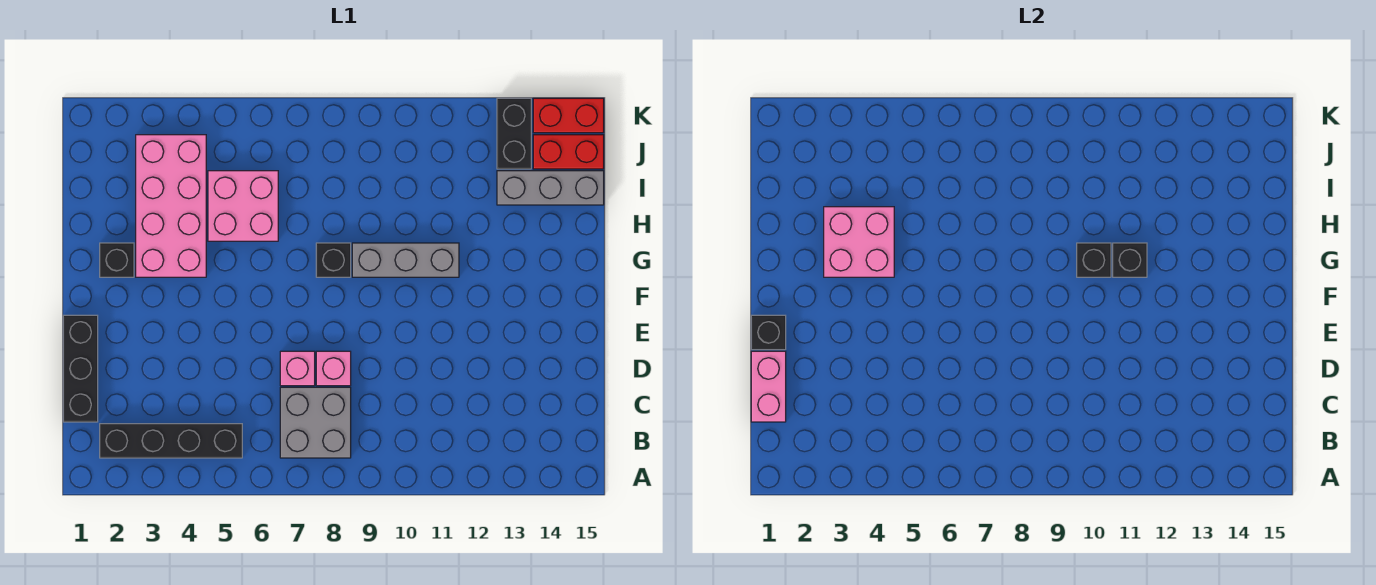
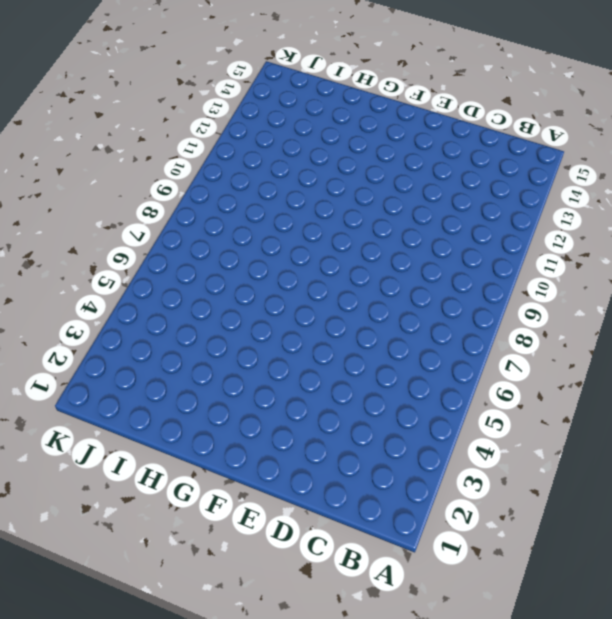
none -> black brick B2:B5 level 1
none -> grey brick B7:C8 level 1
none -> black brick C1:E1 level 1

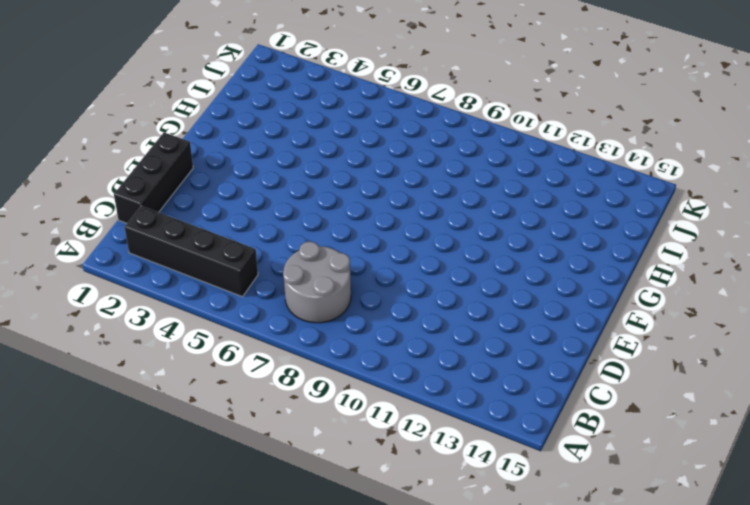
grey round brick B7:C8 level 1 -> grey brick B7:C8 level 1
none -> pink brick D7 level 1
none -> pink brick D8 level 1
none -> black brick G2 level 1

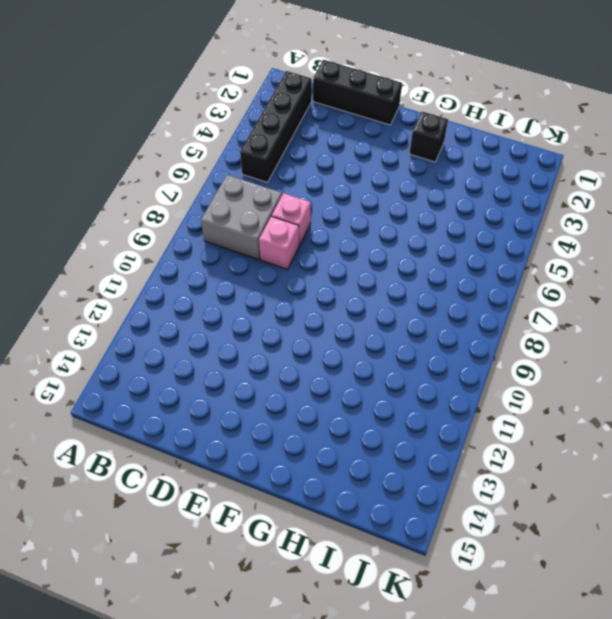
none -> pink brick G3:J4 level 1
none -> black brick G8 level 1
none -> grey brick G9:G11 level 1

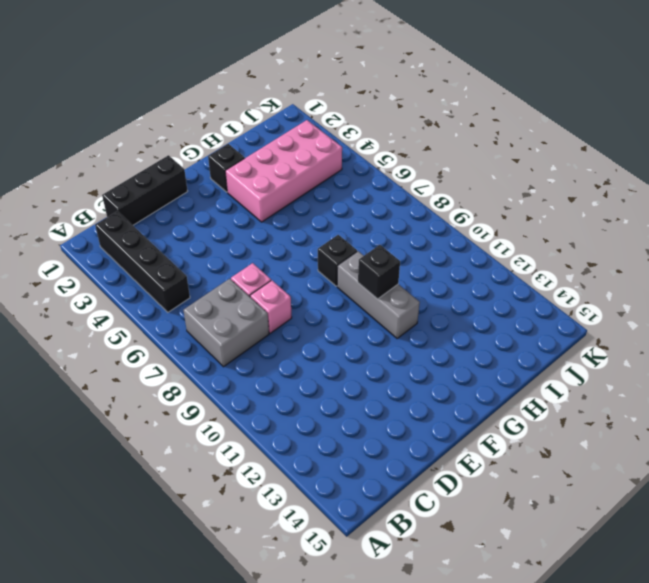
none -> pink brick H5:I6 level 1
none -> grey brick I13:I15 level 1
none -> black brick J13:K13 level 1

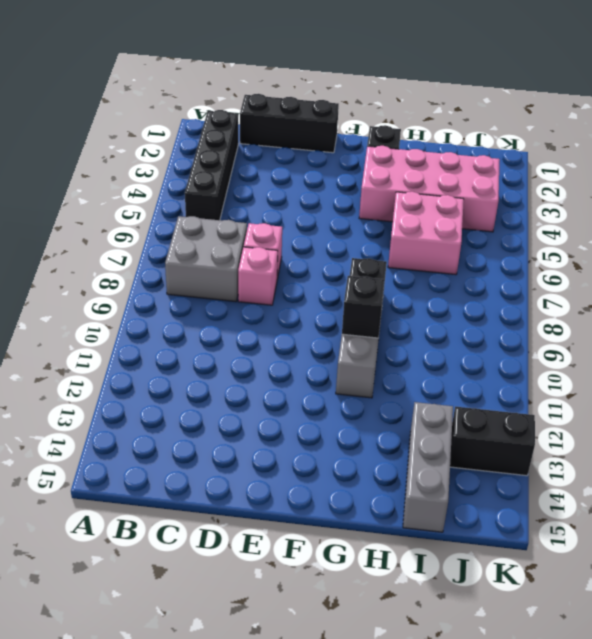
none -> red brick J14:J15 level 1
none -> red brick K14:K15 level 1
none -> pink brick C1:D1 level 2

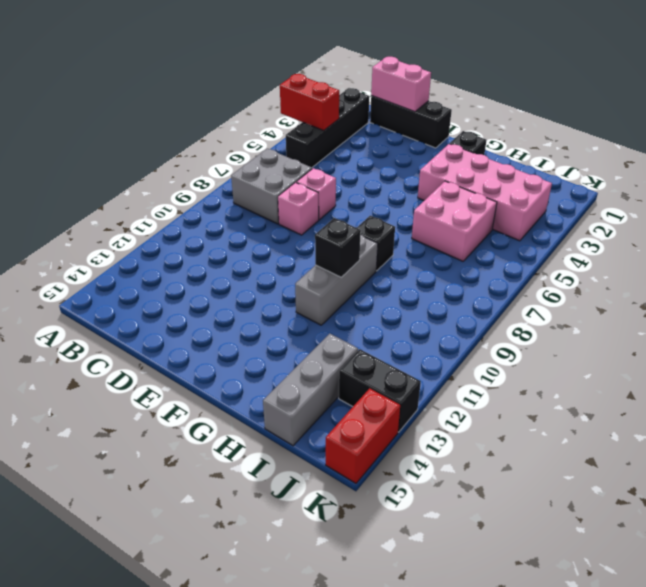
red brick A4:B4 level 2 -> red brick J14:J15 level 1
none -> black brick E1 level 2
none -> pink brick G3:H4 level 2
none -> black brick G11 level 2

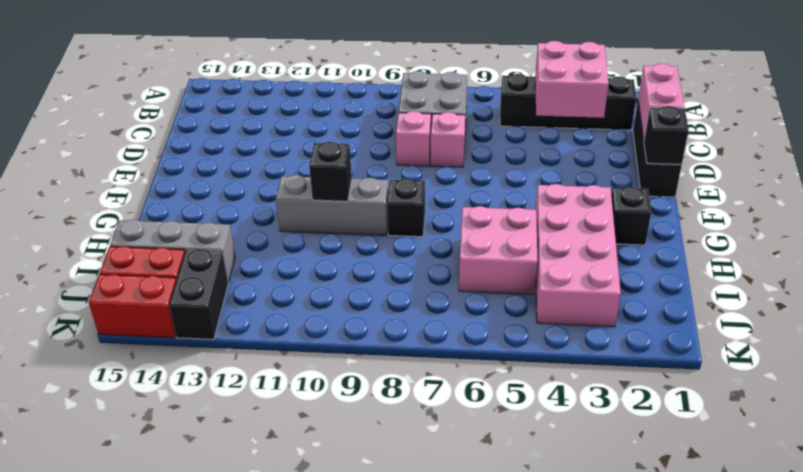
pink brick B3:C4 level 2 -> pink brick G3:H4 level 2
none -> black brick G11 level 2

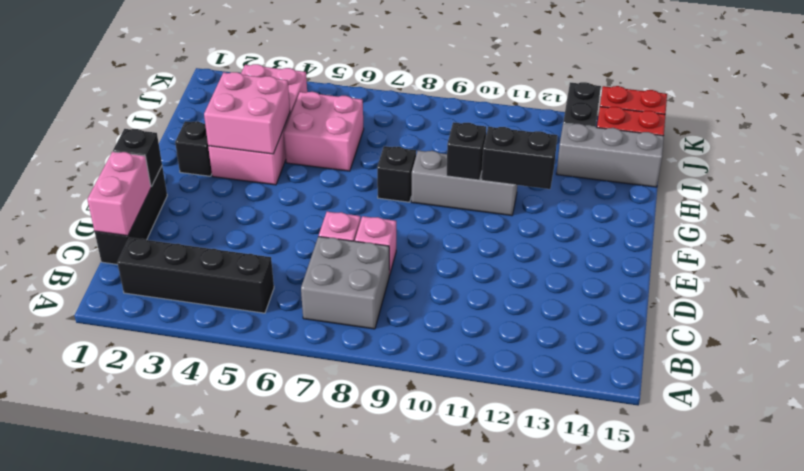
black brick G11:G12 level 2 -> black brick G11 level 2

